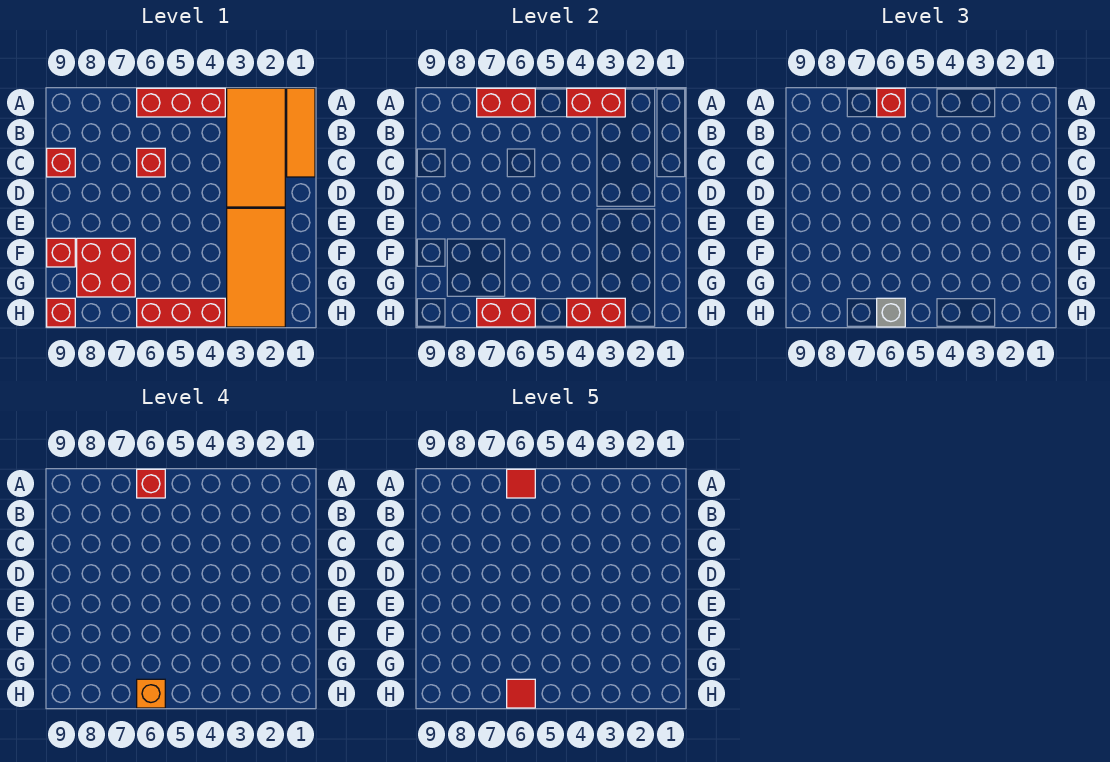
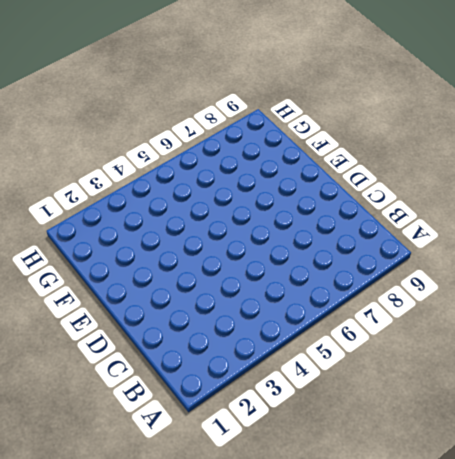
none -> orange tile A1:C1 level 1
none -> orange tile A2:D3 level 1
none -> red brick A4:A6 level 1

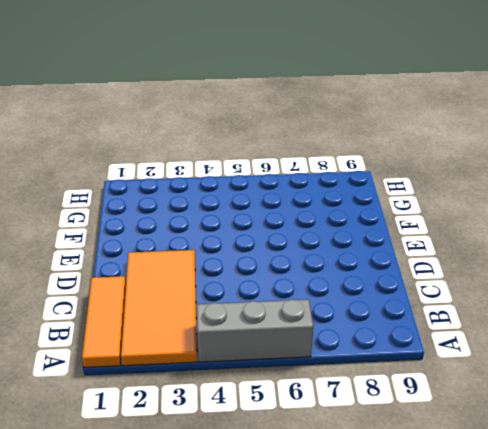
grey brick A4:A6 level 1 -> red brick A4:A6 level 1
none -> red brick C6 level 1
none -> red brick C9 level 1
none -> orange tile E2:H3 level 1

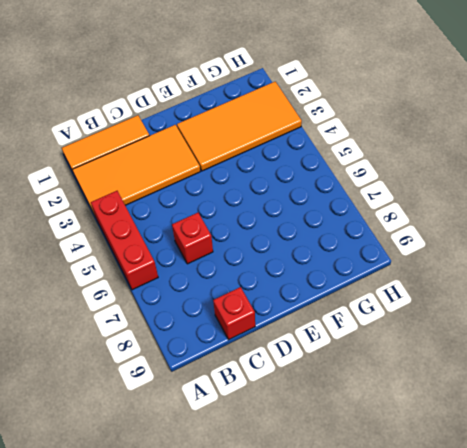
none -> red brick F7:G8 level 1
none -> red brick F9 level 1
none -> red brick H4:H6 level 1

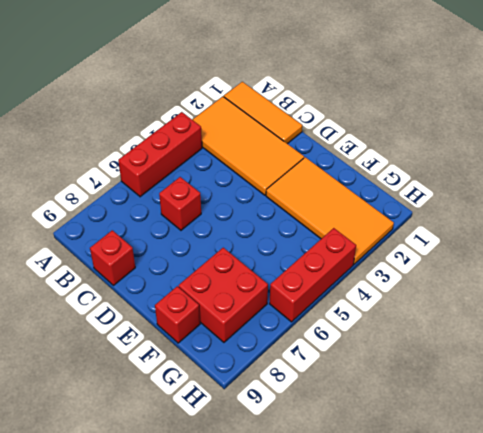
none -> red brick H9 level 1
none -> red brick A3:A4 level 2
none -> red brick A6:A7 level 2

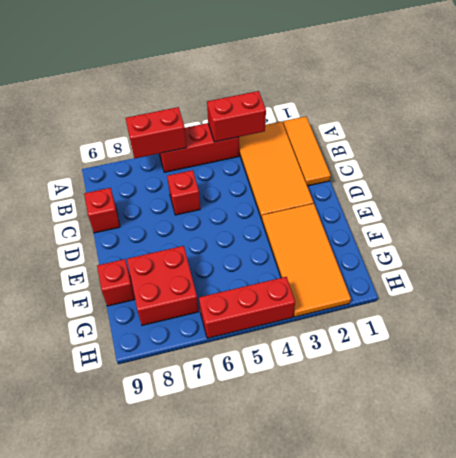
none -> red brick H9 level 1
none -> red brick H3:H4 level 2
none -> red brick H6:H7 level 2

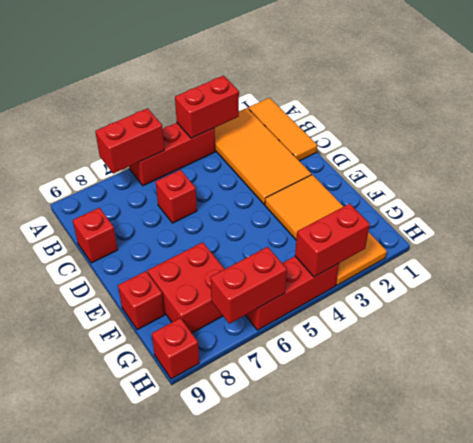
none -> red brick A6 level 3
none -> grey brick H6 level 3
none -> red brick A6 level 4

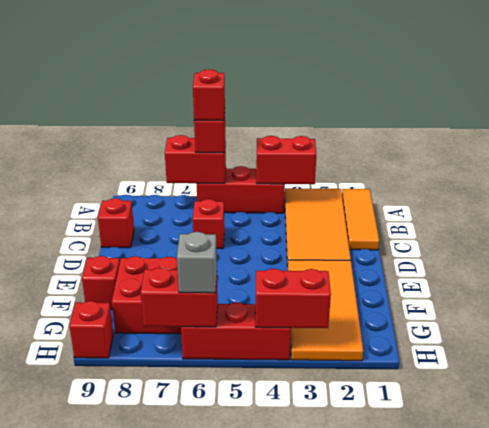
none -> orange brick H6 level 4
none -> red tile A6 level 5
none -> red tile H6 level 5

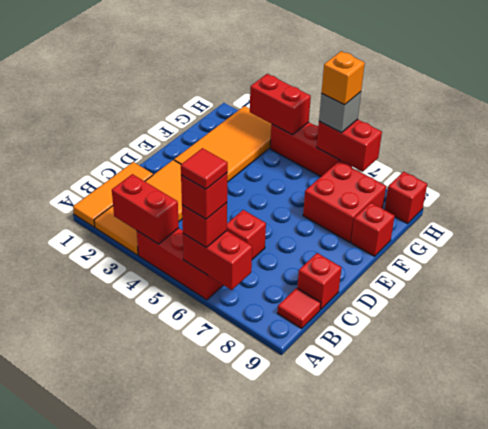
red tile B9 level 1 -> red tile H6 level 5

